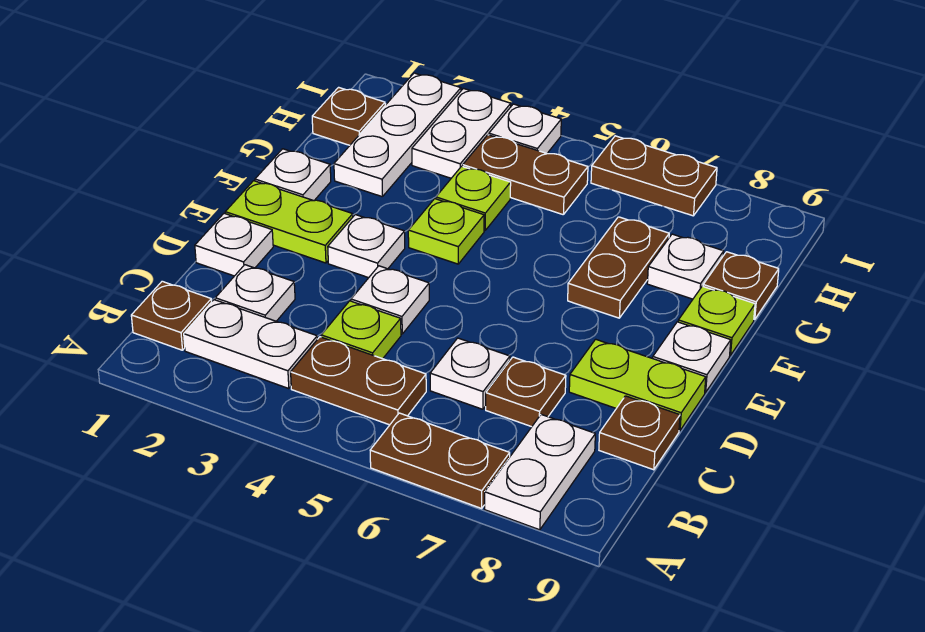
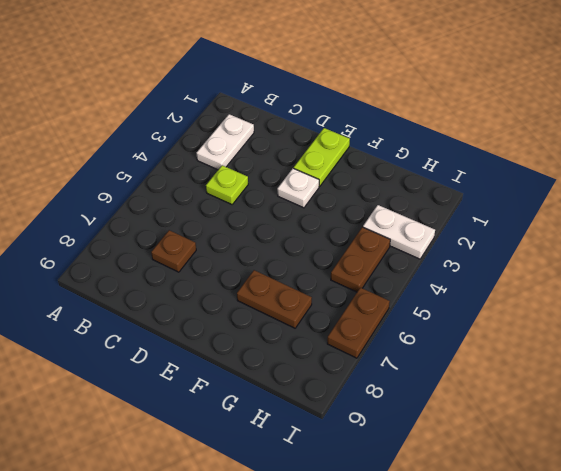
none -> brown plate A6:A7 level 1
none -> white plate A8:B8 level 1
none -> brown plate B1 level 1

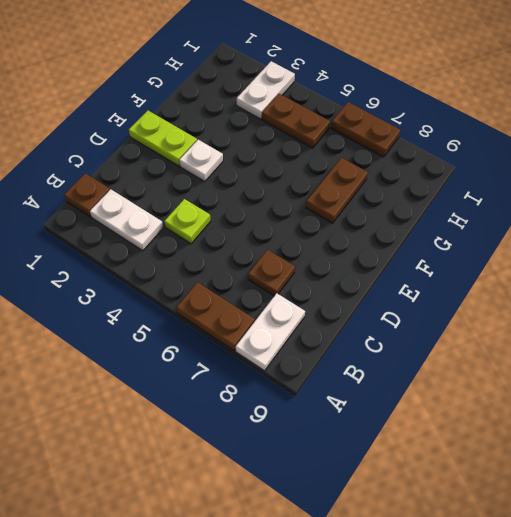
none -> brown plate B4:B5 level 1
none -> white plate C2 level 1
none -> white plate C6 level 1

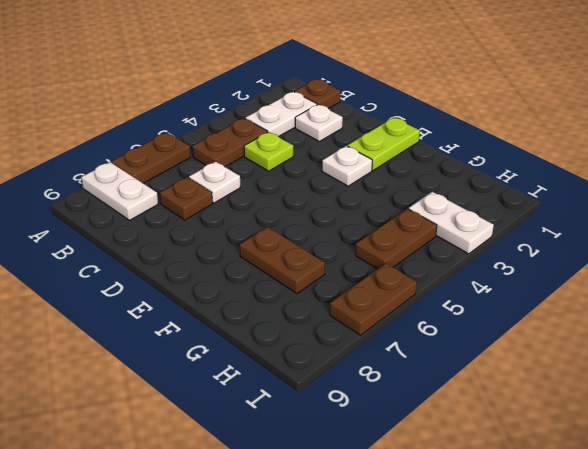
none -> brown plate C9 level 1
none -> white plate D1 level 1
none -> white plate D4 level 1

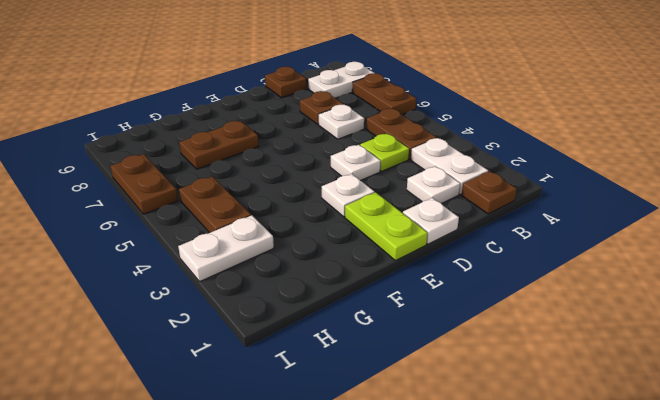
none -> lime plate D8:D9 level 1
none -> white plate E9 level 1
none -> white plate F1 level 1

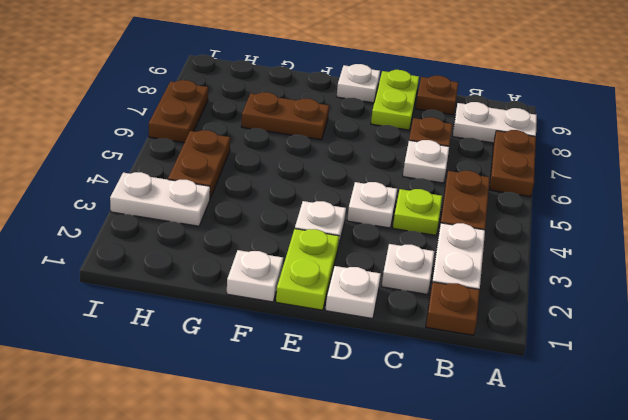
none -> lime plate F4 level 1
none -> lime plate F9 level 1
none -> white plate G2:I2 level 1

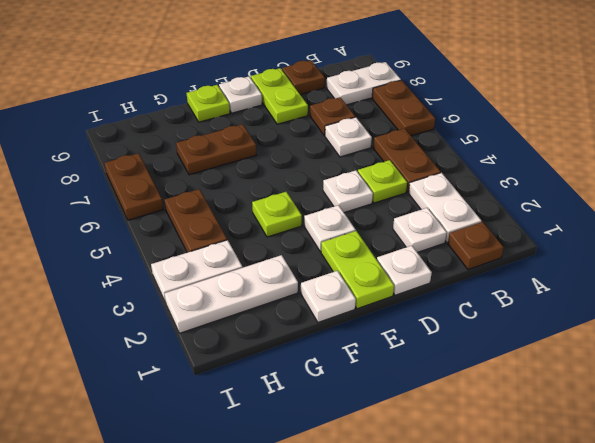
none -> lime plate G4 level 1
none -> white plate G8 level 1
none -> brown plate G9 level 1

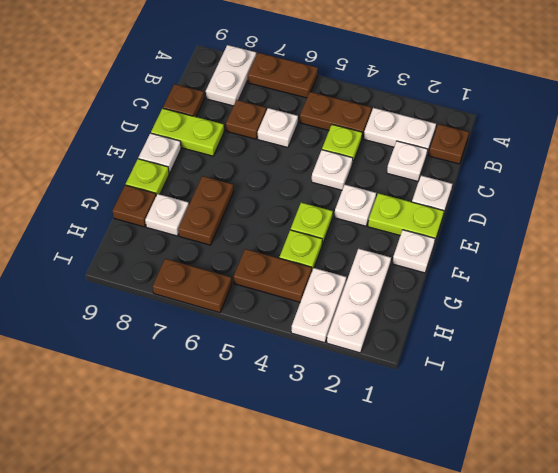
none -> brown plate H1 level 1
none -> white plate I4 level 1

